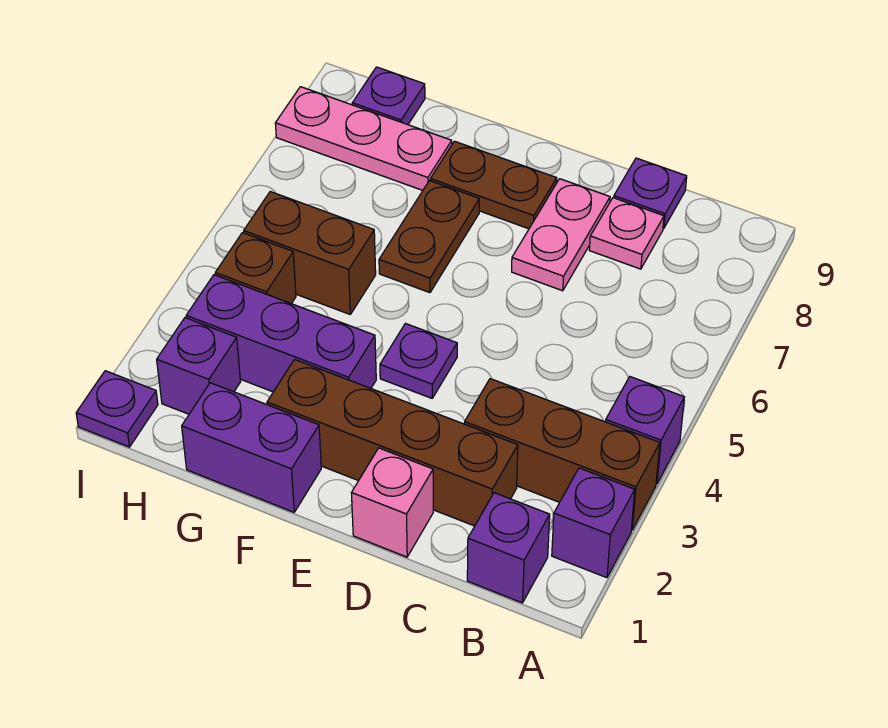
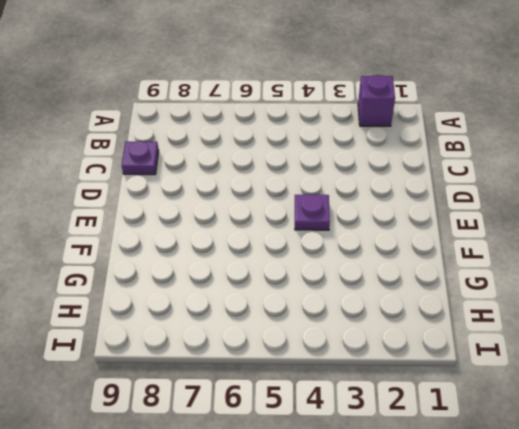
none -> brown brick A3:C3 level 1
none -> purple brick A4 level 1
none -> purple brick B1 level 1

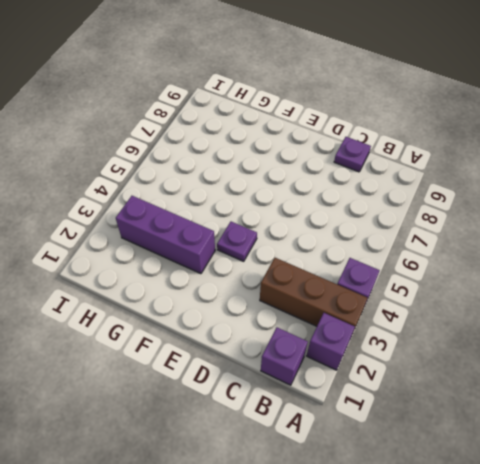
none -> brown brick C2:F2 level 1
none -> pink plate C8 level 1
none -> pink brick D1 level 1

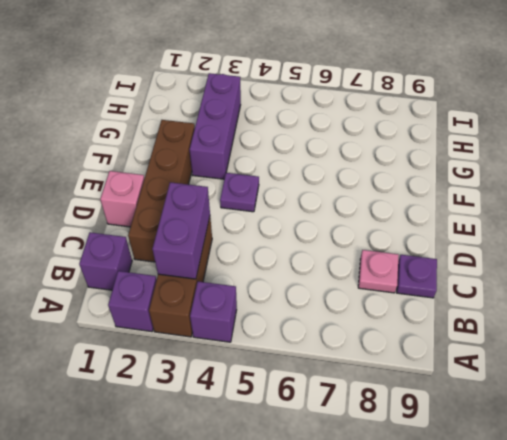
purple brick B3:C3 level 2 -> purple brick F1:G1 level 1
none -> pink plate D7:D8 level 1
none -> brown plate E8:F8 level 1
none -> brown plate F6:F7 level 1

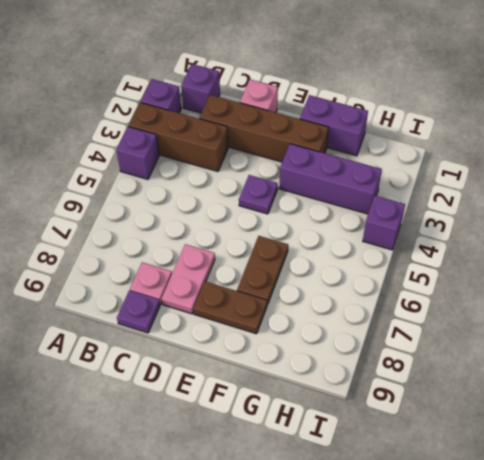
purple brick I4 level 1 -> purple brick H2 level 1
none -> brown brick G5:H5 level 1
none -> pink plate G8:I8 level 1
none -> brown brick H4 level 1

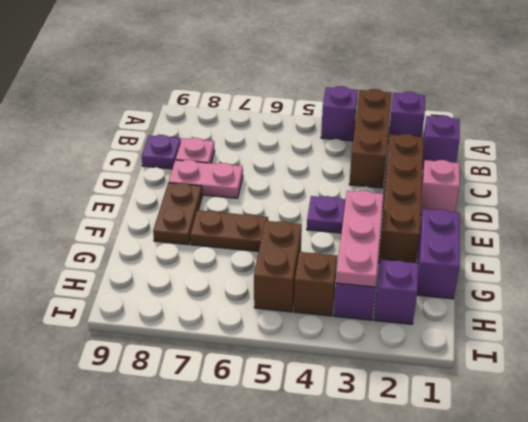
pink plate F3:H3 level 2 -> pink plate G8:I8 level 1
none -> purple plate H9 level 1
none -> purple plate I1 level 1

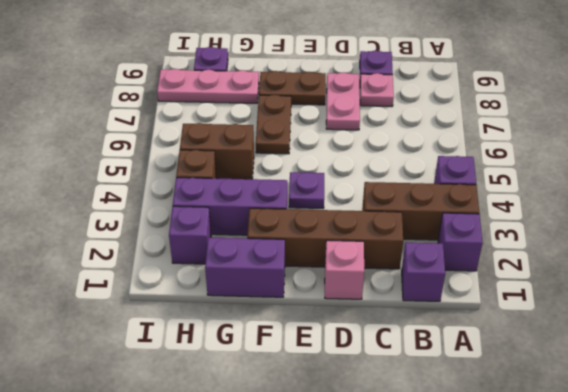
none -> purple plate I1 level 1

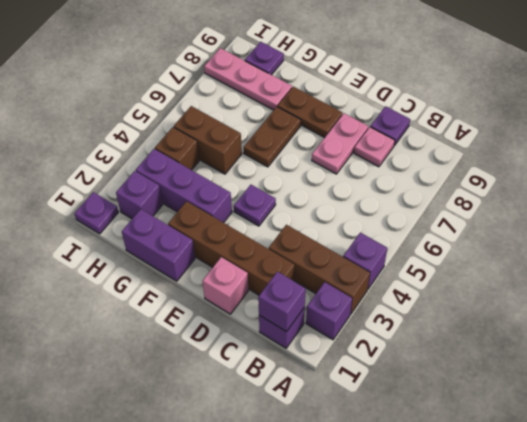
purple brick B1 level 2 -> none

